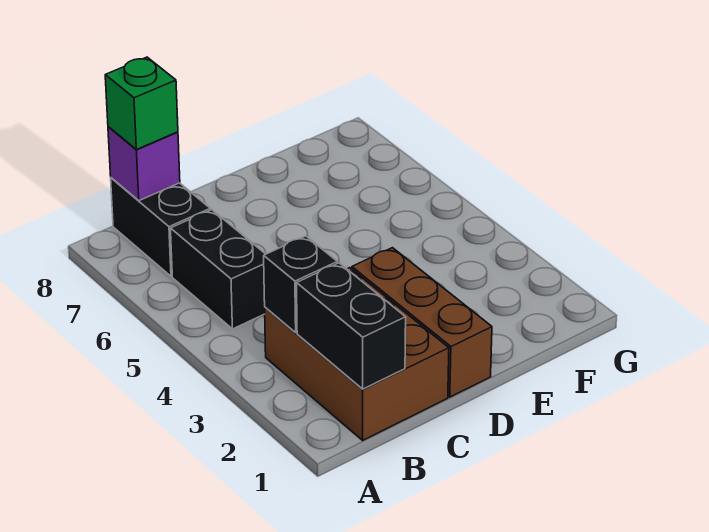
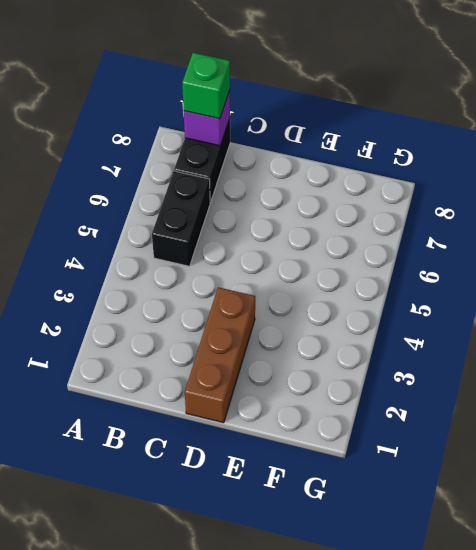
none -> brown brick B1:C3 level 1
none -> black brick B1:B2 level 2

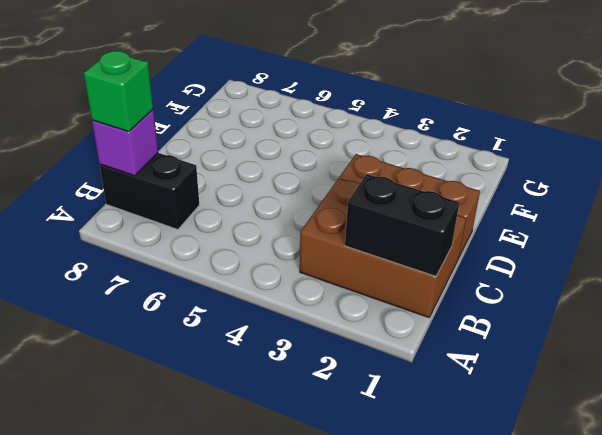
none -> black brick B5:B6 level 1
none -> black brick B3 level 2

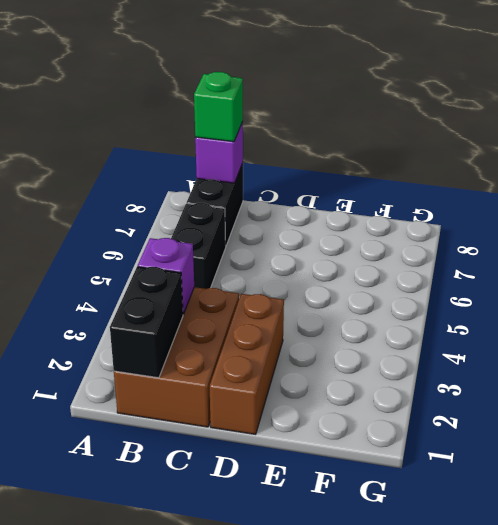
purple brick B3 level 2 -> black brick B3 level 2

